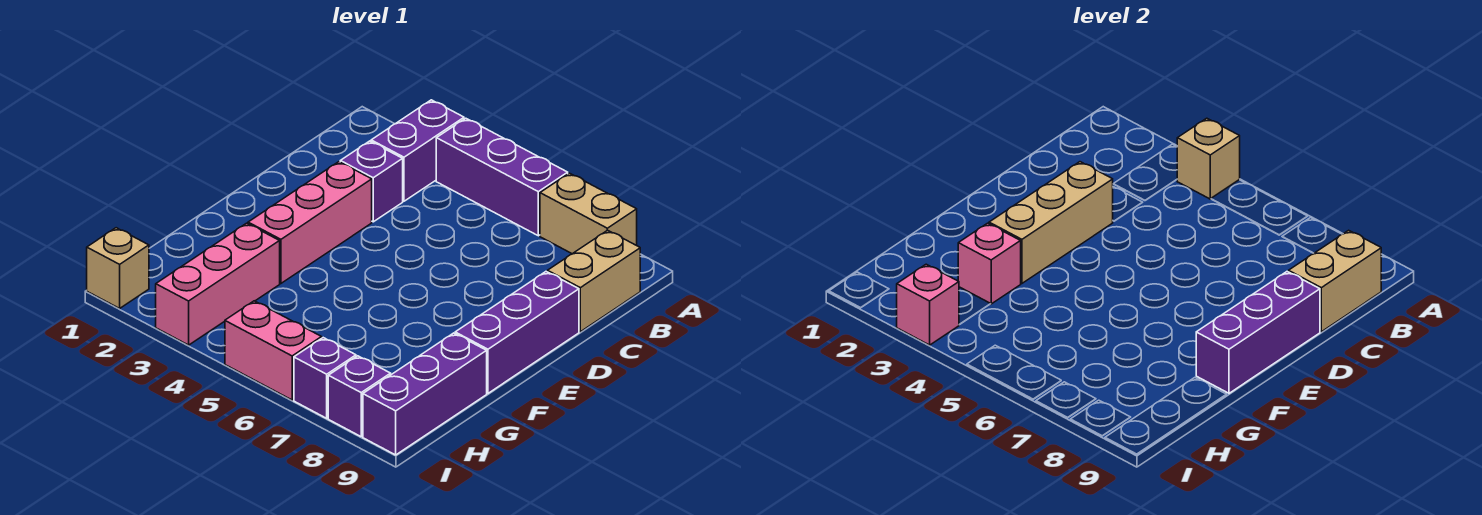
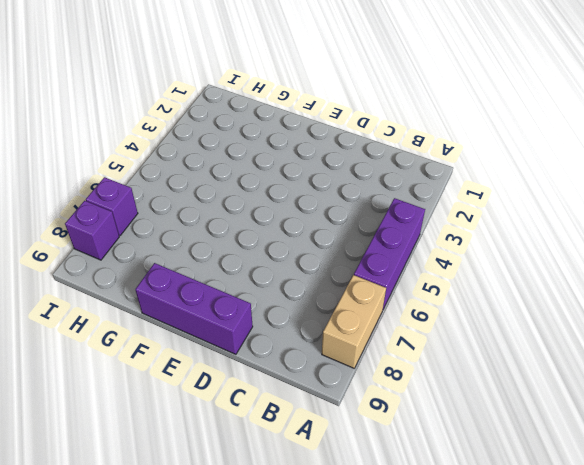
none -> purple brick A3:B3 level 1
none -> tan brick B9:C9 level 1
none -> purple brick C3 level 1

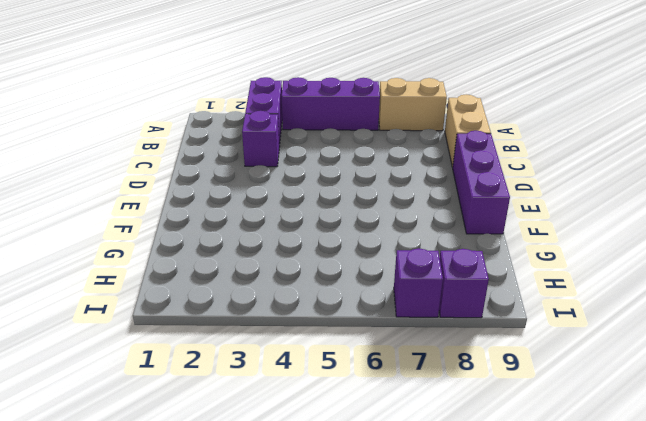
none -> pink brick D3:F3 level 1
none -> pink brick G3:I3 level 1
none -> purple brick G9:I9 level 1

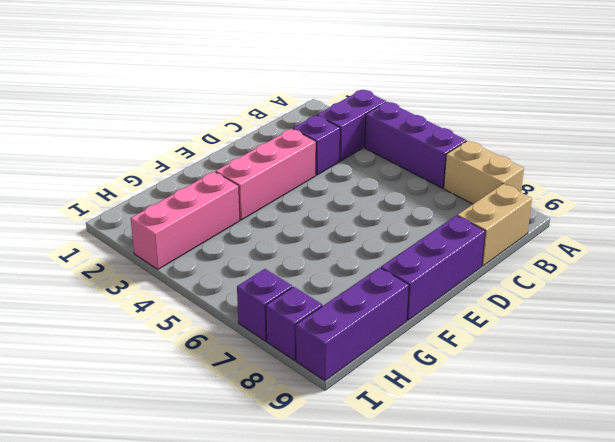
none -> tan brick I1 level 1
none -> pink brick I5:I6 level 1
none -> tan brick A4 level 2

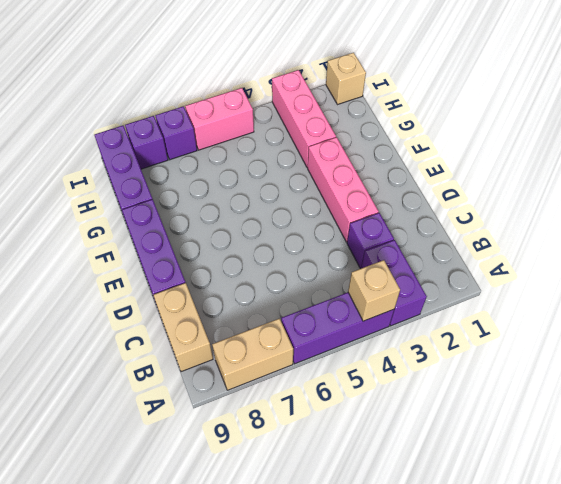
none -> tan brick B9:C9 level 2
none -> tan brick D3:F3 level 2
none -> purple brick D9:F9 level 2

